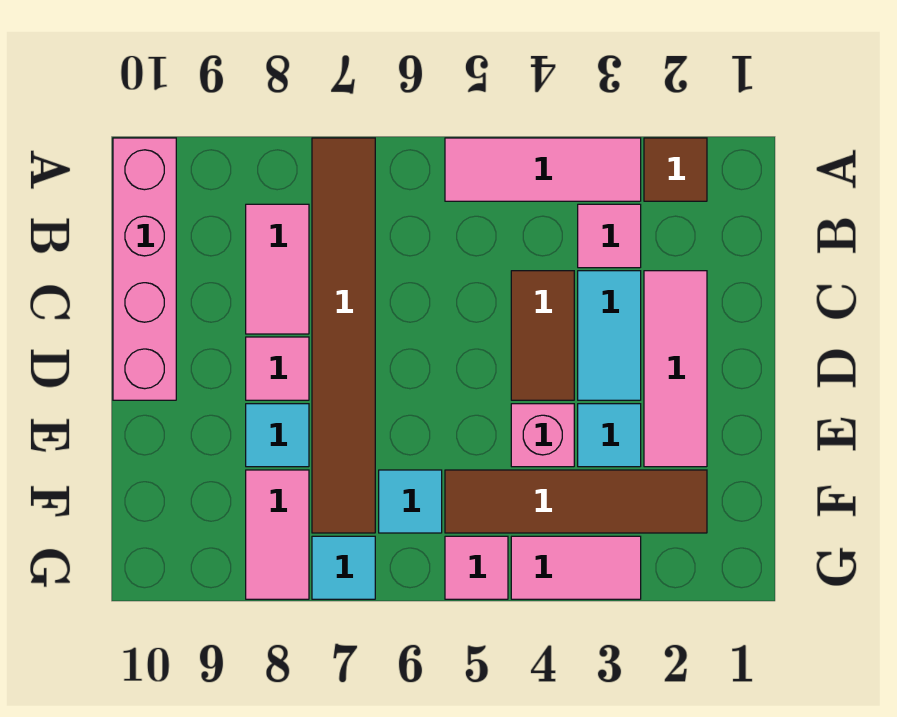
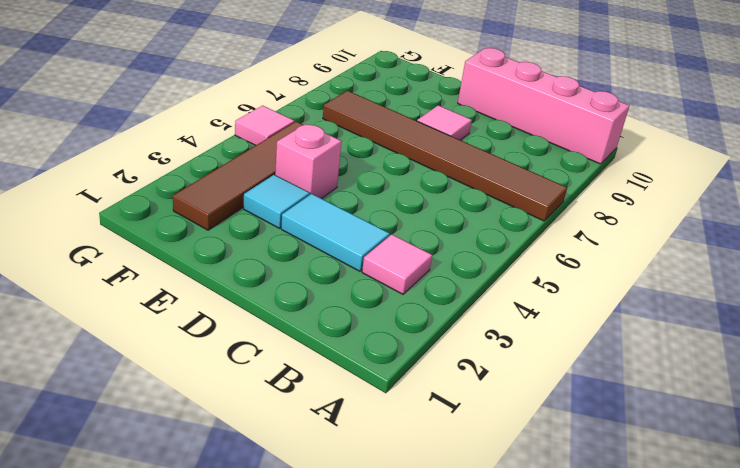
none -> brown tile A2 level 1
none -> pink tile A3:A5 level 1
none -> pink tile B8:C8 level 1

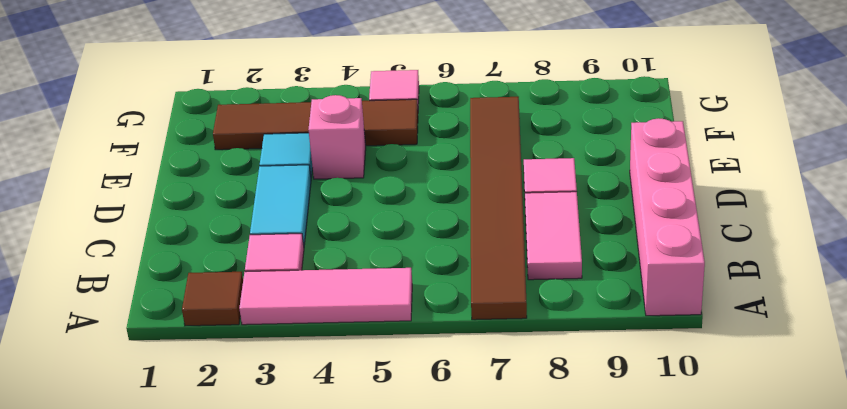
none -> pink tile C2:E2 level 1
none -> brown tile C4:D4 level 1
none -> cyan tile E8 level 1

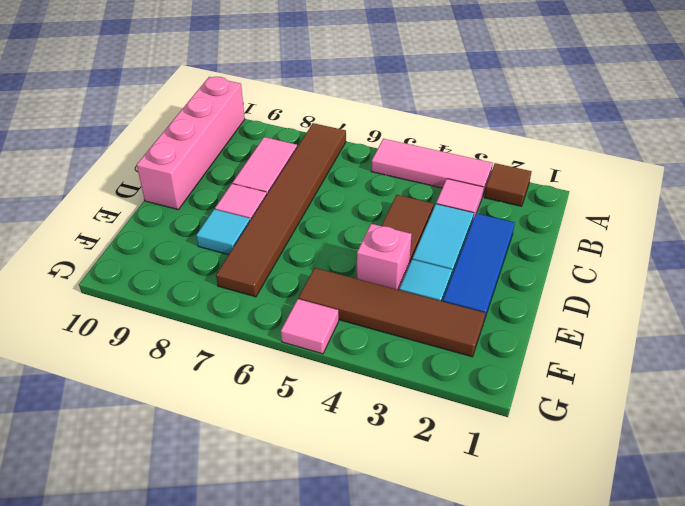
blue tile C2:E2 level 1 -> pink tile C2:E2 level 1
none -> cyan tile F6 level 1
none -> pink tile F8:G8 level 1
none -> pink tile G3:G4 level 1

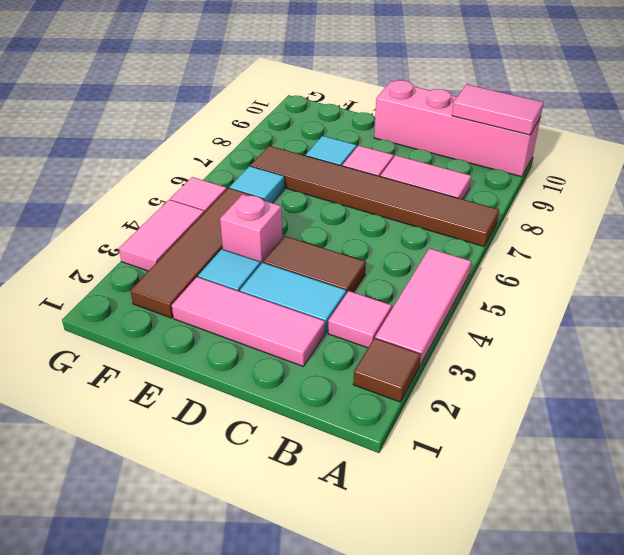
pink tile A10:B10 level 2 -> pink tile F8:G8 level 1
none -> cyan tile G7 level 1

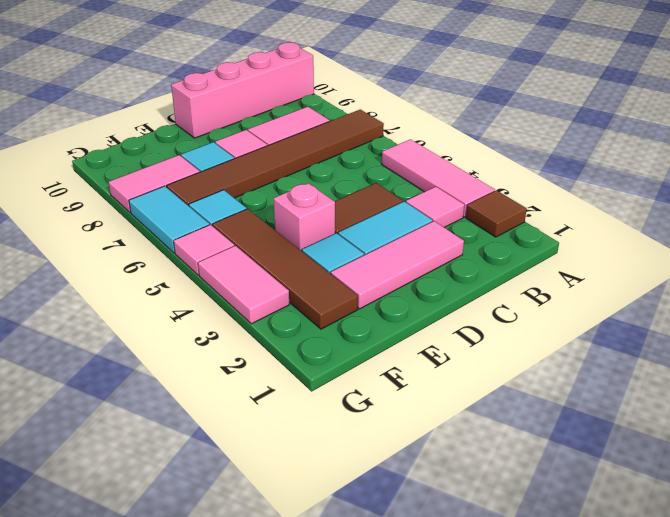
cyan tile G6:G7 level 1 -> cyan tile G7 level 1

